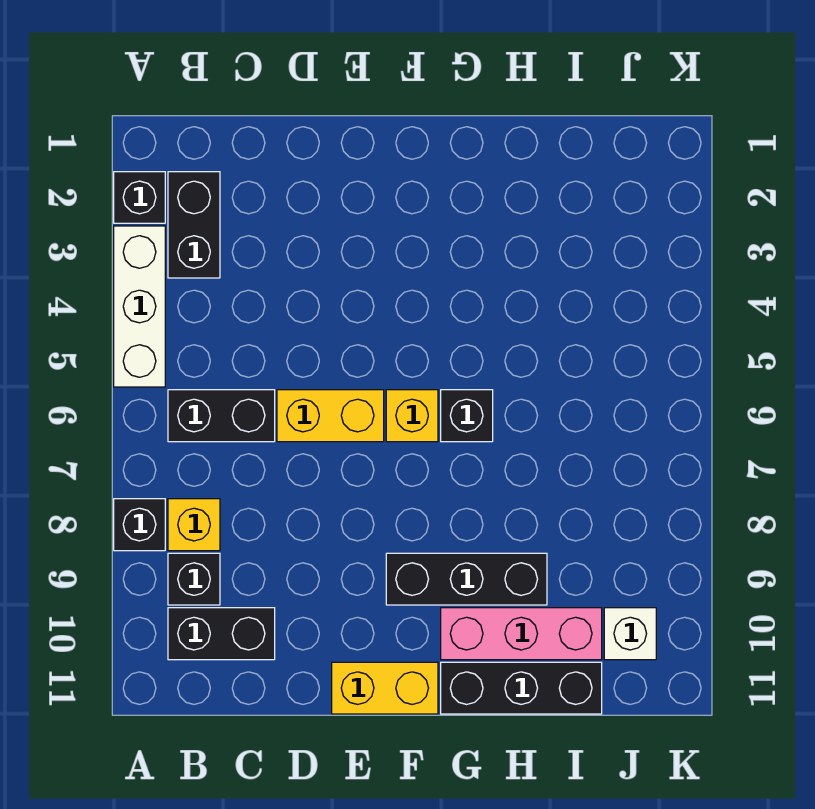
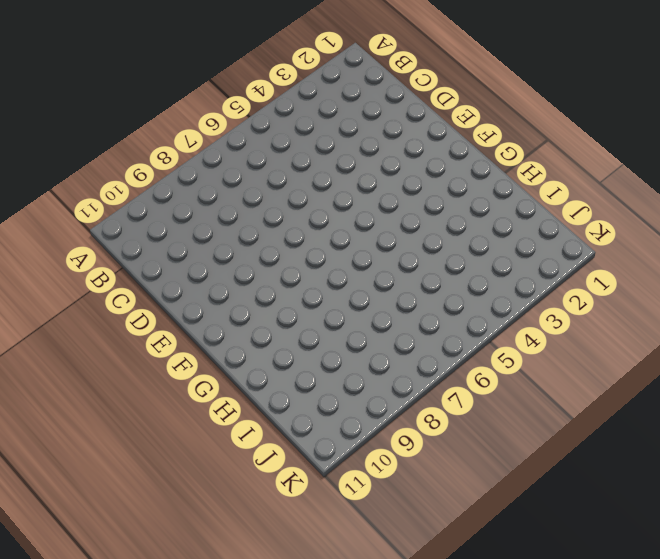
none -> black brick A2 level 1
none -> white brick A3:A5 level 1
none -> black brick A8 level 1

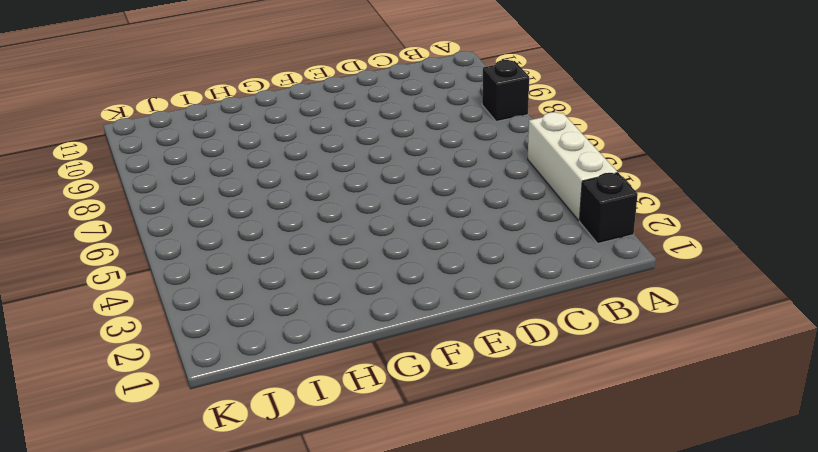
none -> black brick B2:B3 level 1
none -> black brick B6:C6 level 1
none -> yellow brick B8 level 1

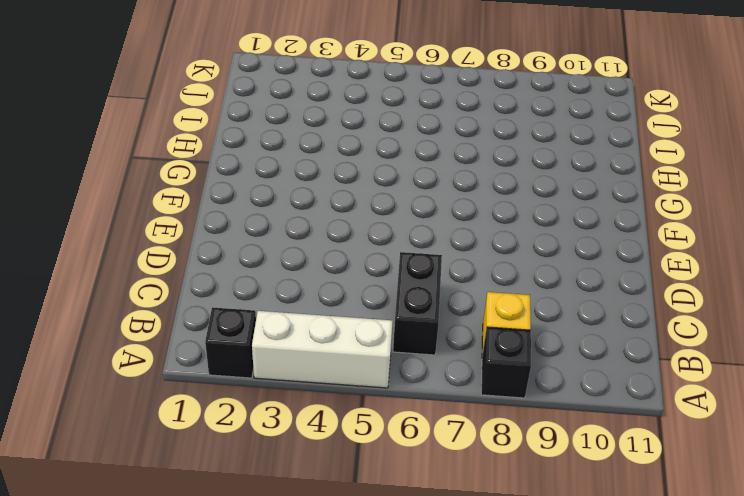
none -> black brick B2:B3 level 1
none -> black brick B9 level 1
none -> black brick B10:C10 level 1

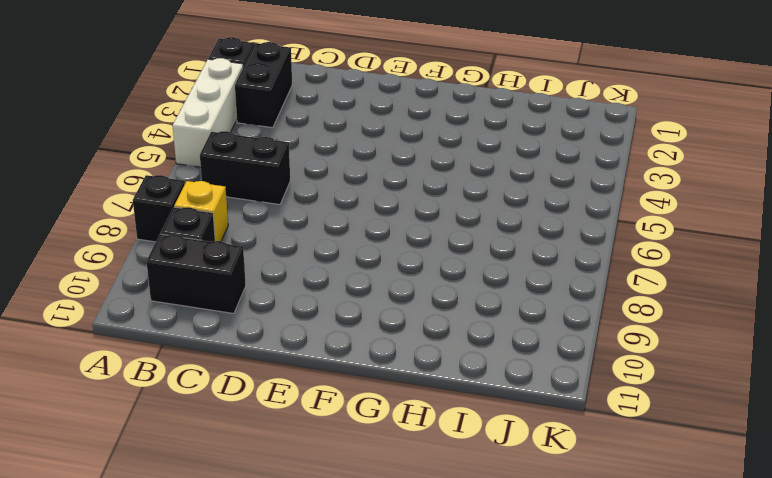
none -> yellow brick D6:E6 level 1
none -> yellow brick E11:F11 level 1
none -> yellow brick F6 level 1

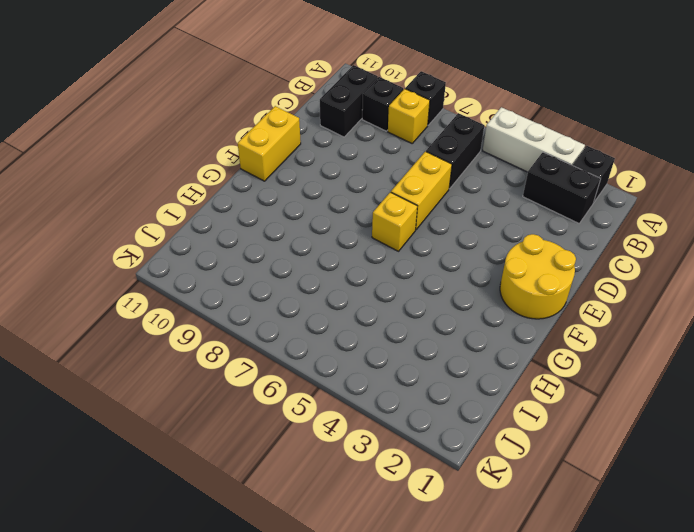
yellow round brick E1:F2 level 1 -> none
none -> black brick F9:H9 level 1
none -> black brick G6 level 1
none -> pink brick G10:I10 level 1

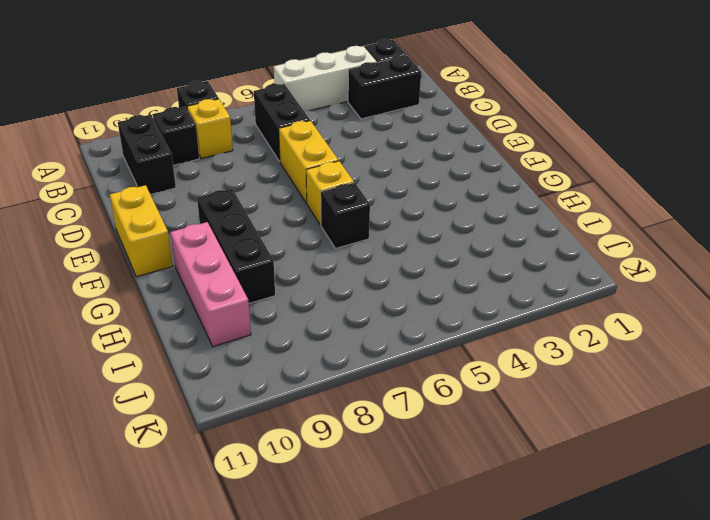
none -> black brick G11:I11 level 1
none -> white brick J10 level 1

